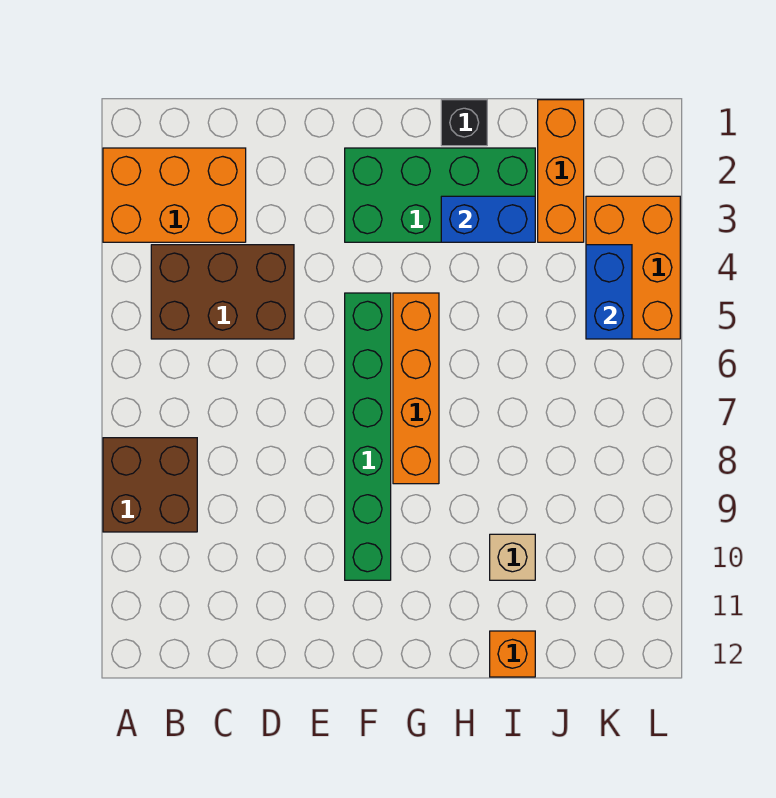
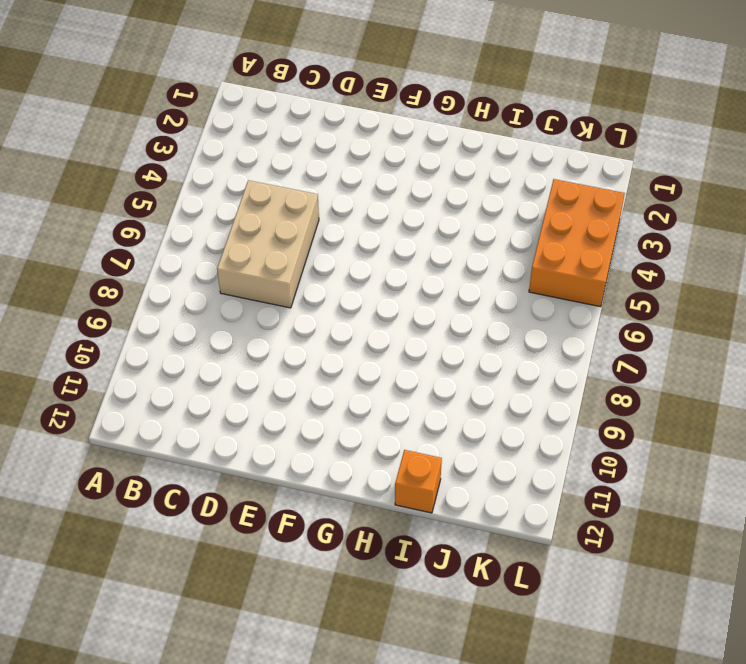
tan brick C5:D7 level 1 -> brown brick B4:D5 level 1
none -> orange brick A2:C3 level 1
none -> brown brick A8:B9 level 1
none -> green brick F2:I3 level 1

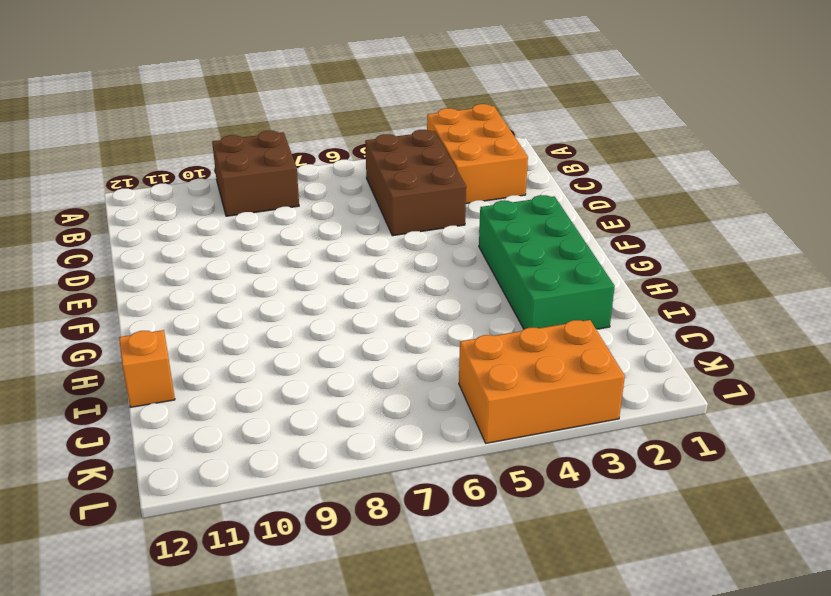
none -> green brick F5:F10 level 1
none -> orange brick G5:G8 level 1
none -> black brick H1 level 1

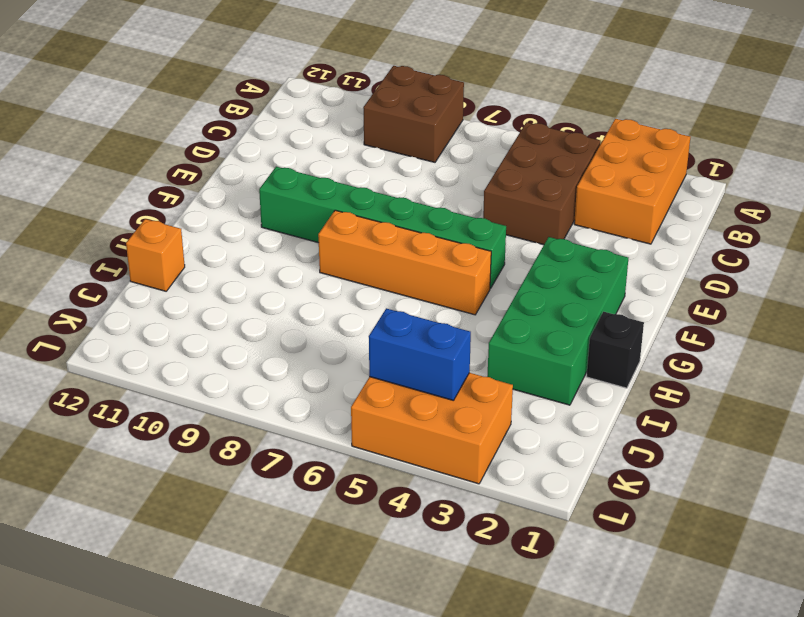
none -> tan brick I10 level 1
none -> orange brick J1:J3 level 1
none -> blue brick H3:I3 level 2

